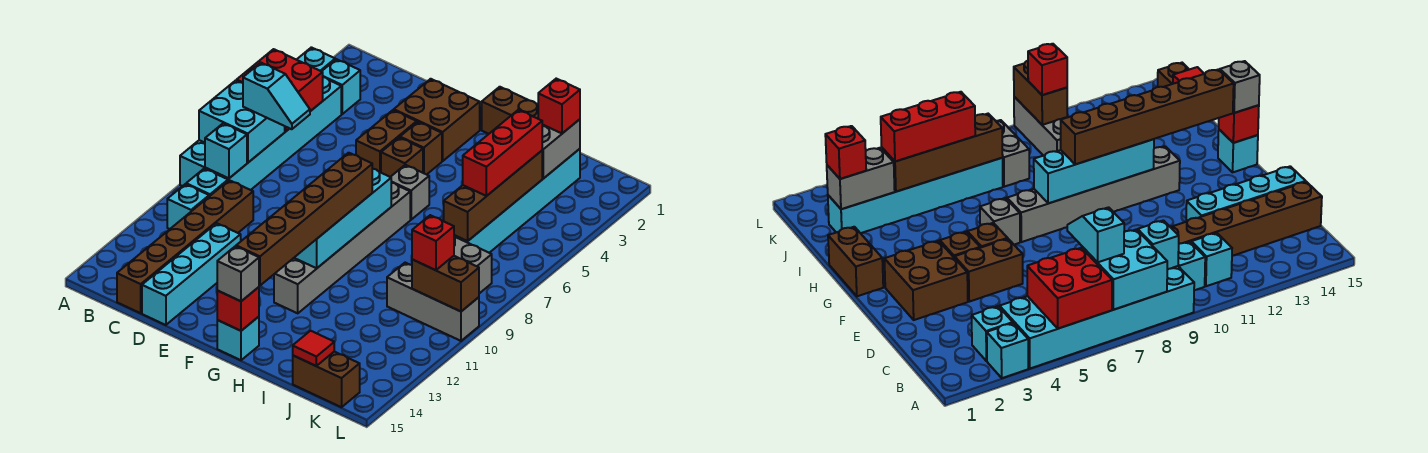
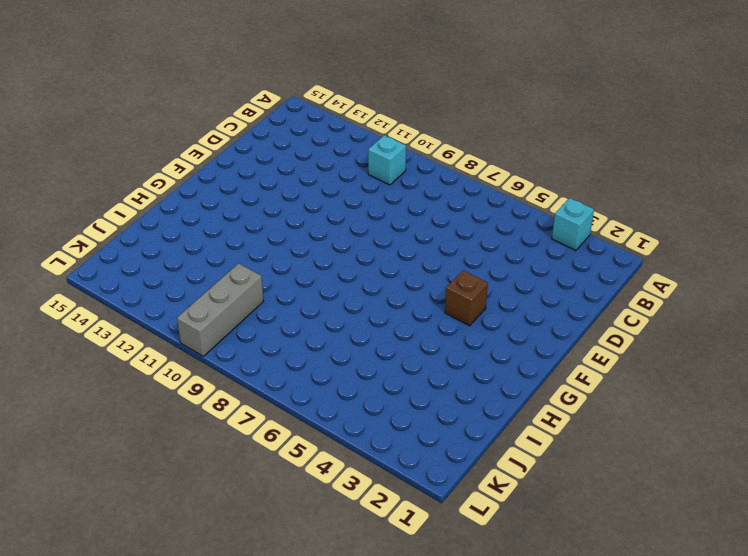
none -> cyan brick A4:B9 level 1
none -> cyan brick B3 level 1
none -> cyan brick B11 level 1
none -> brown brick C10:C15 level 1

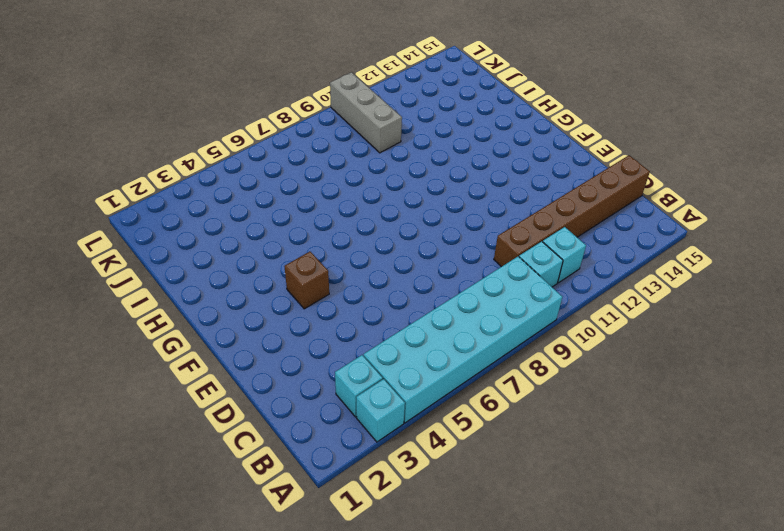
none -> cyan brick D12:D15 level 1
none -> brown brick E2:F3 level 1
none -> brown brick E4:E5 level 1
none -> brown brick F5 level 1

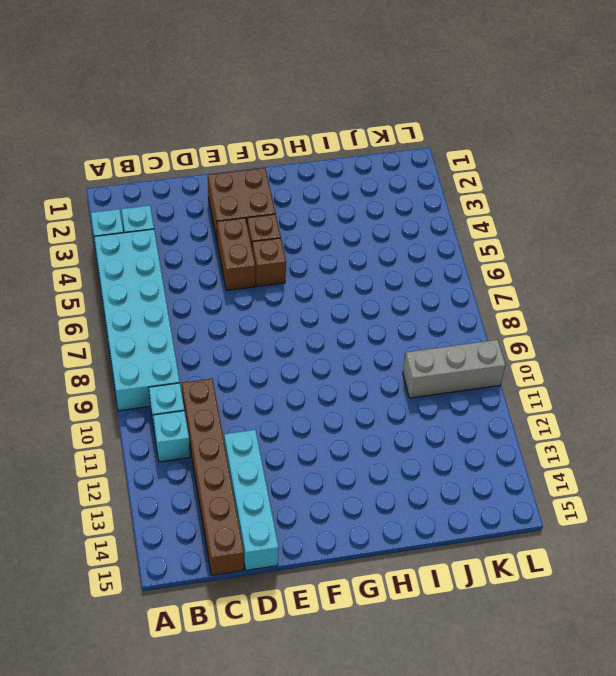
none -> brown brick G1:H1 level 1
none -> grey brick G6 level 1
none -> grey brick G7:G12 level 1
none -> cyan brick G15 level 1

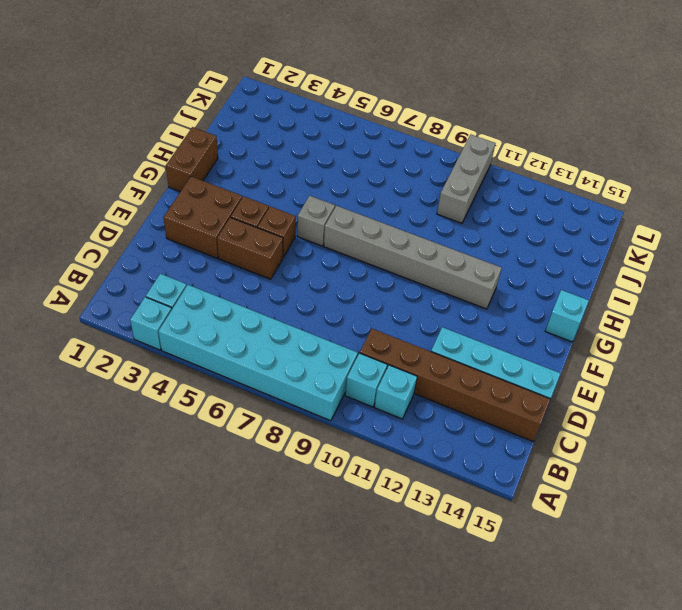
none -> cyan brick J2:J7 level 1
none -> grey brick J8:K8 level 1
none -> brown brick J15:K15 level 1
none -> red brick A5:B6 level 2

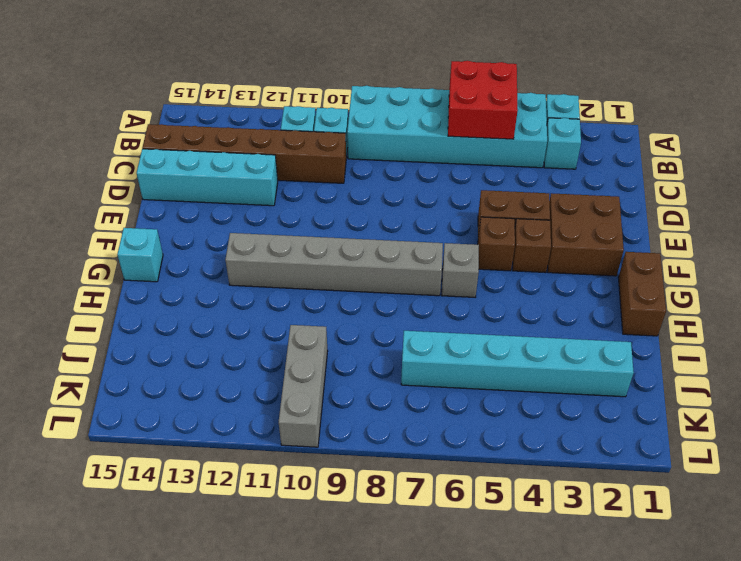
none -> grey brick J8:K8 level 1
none -> brown brick J15:K15 level 1
none -> cyan brick A7:B8 level 2
none -> cyan brick B9 level 2

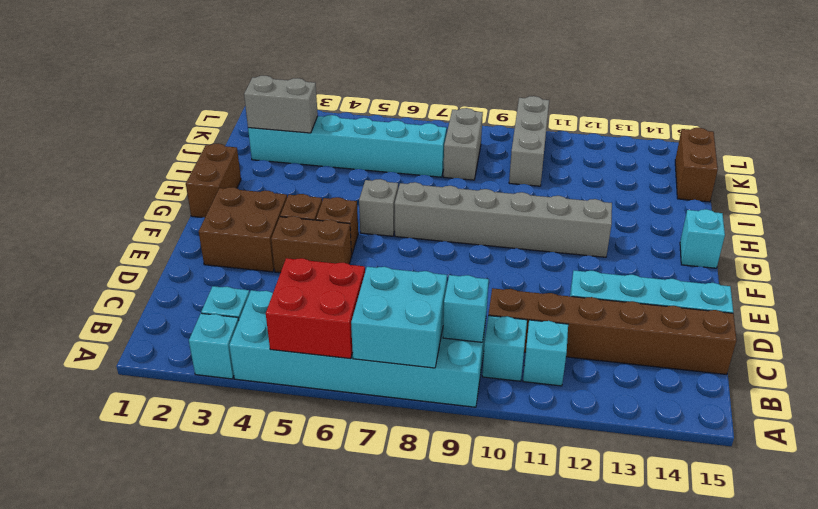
none -> cyan brick G8:G11 level 2
none -> red brick G15 level 2
none -> brown brick J4:J7 level 2
none -> red tile J15 level 2

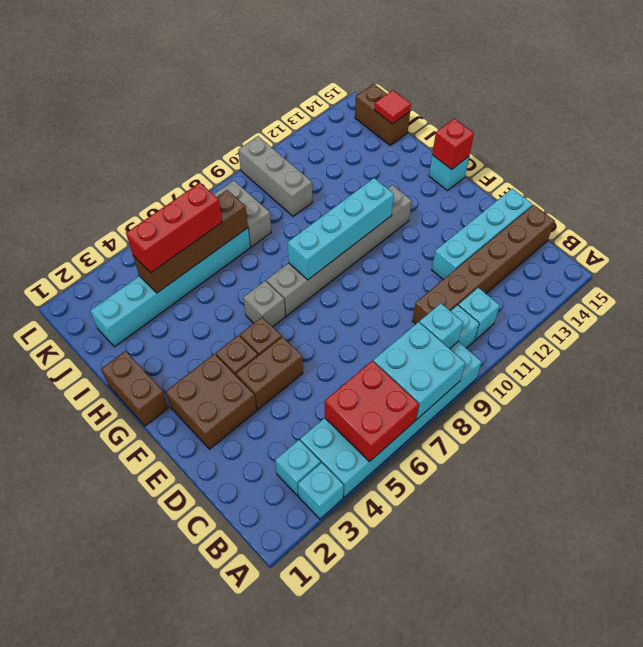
none -> grey brick J2:J3 level 2
none -> brown brick K10:L10 level 2
none -> cyan slope B7:C7 level 3 top B
none -> brown brick G9:G14 level 3

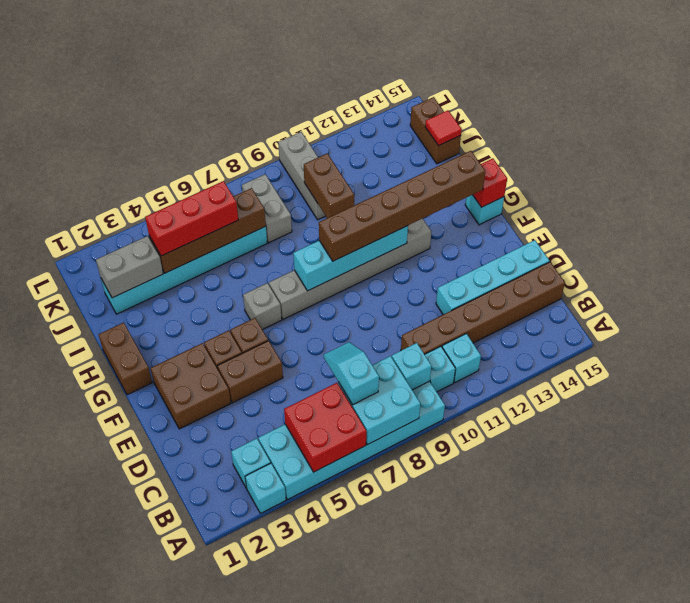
brown brick I10:J10 level 2 -> brown brick K10:L10 level 2
none -> grey brick G15 level 3
none -> red brick J2 level 3
none -> red brick K10 level 3

